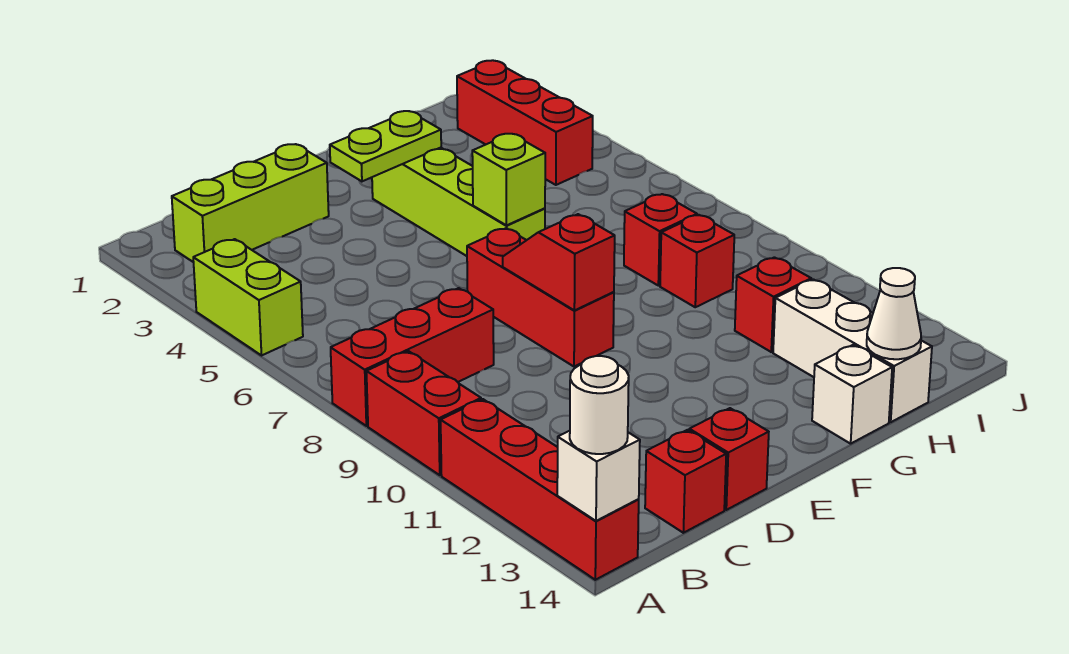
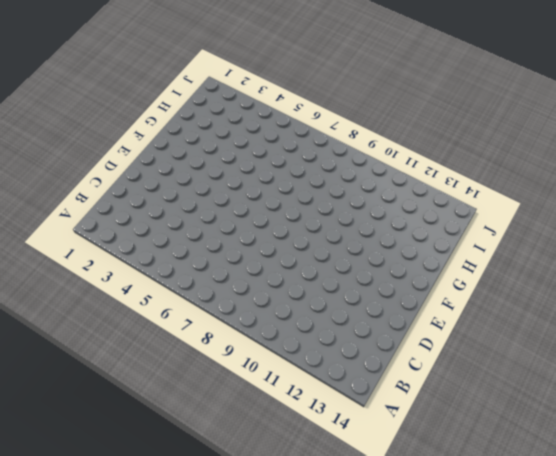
none -> lime brick A4:A5 level 1
none -> red brick A8:C8 level 1
none -> red brick A9:A10 level 1

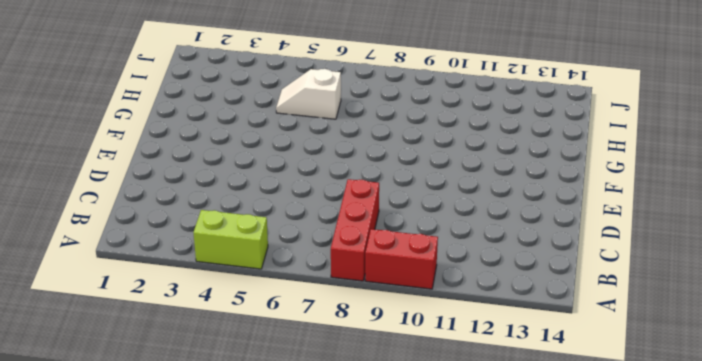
white slope H5:H6 level 1 top 6 -> none
none -> red brick A11:A14 level 1
none -> lime brick B2:D2 level 1
none -> red brick C14 level 1

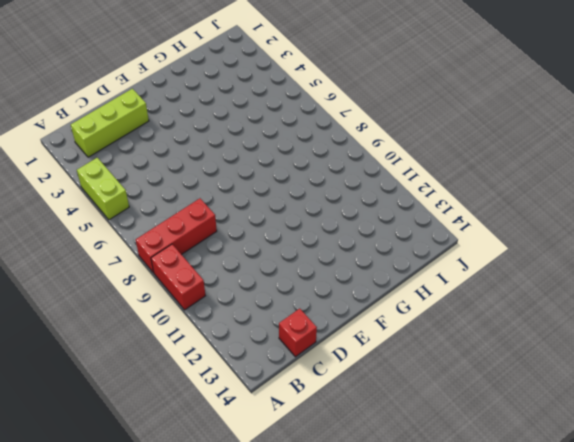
none -> red brick A11:A14 level 1
none -> red brick D14 level 1
none -> red brick E7:E9 level 1

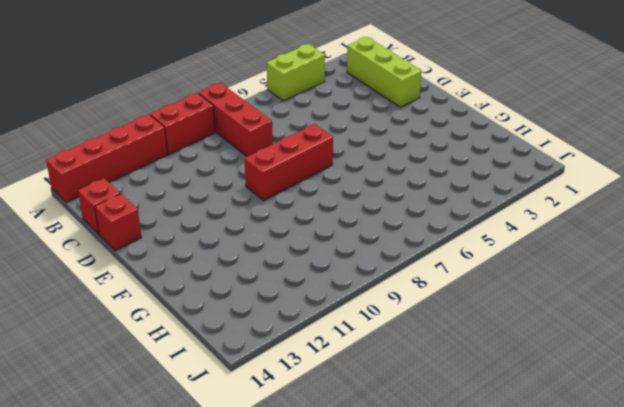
none -> lime brick F3:F6 level 1
none -> white brick G14 level 1
none -> red brick H8 level 1

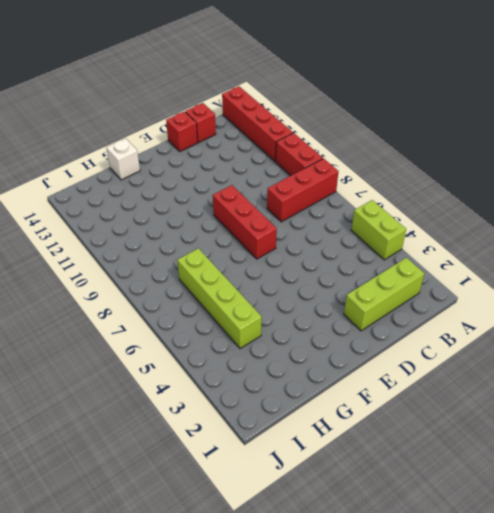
lime brick H4:H7 level 1 -> lime brick F3:F6 level 1
none -> red brick H8 level 1
none -> red brick H9 level 1
none -> red brick H11 level 1

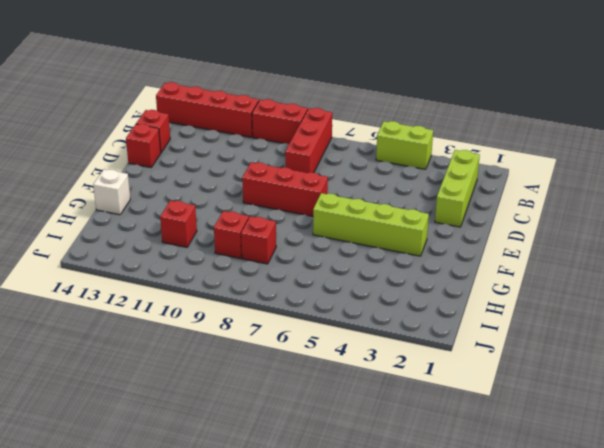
none -> white brick H12:H14 level 1
none -> red brick I2:I4 level 1
none -> white brick A14 level 2

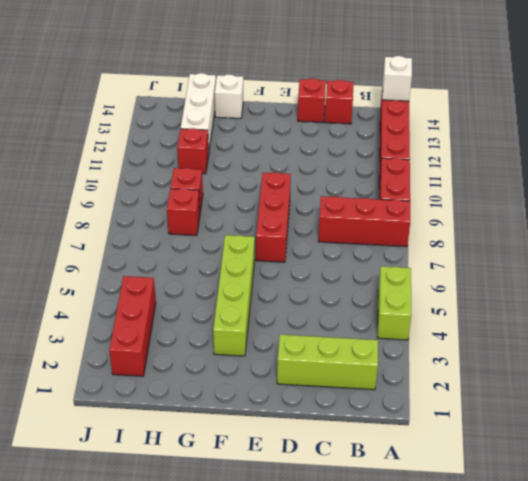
none -> lime plate E3:F3 level 2
none -> red slope E8:E9 level 2 top 9
none -> lime brick F6 level 2

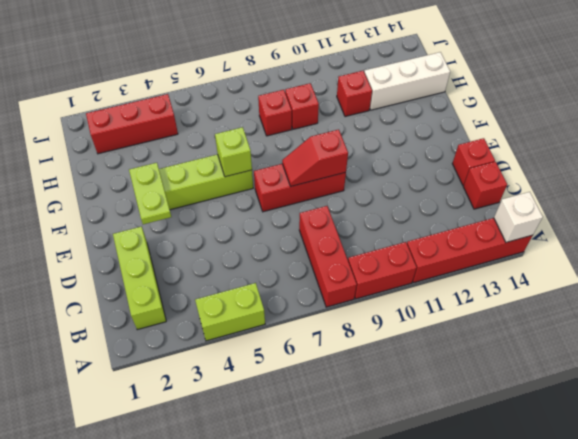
none -> white brick G14 level 1
none -> white cone H14 level 2
none -> white round brick A14 level 3

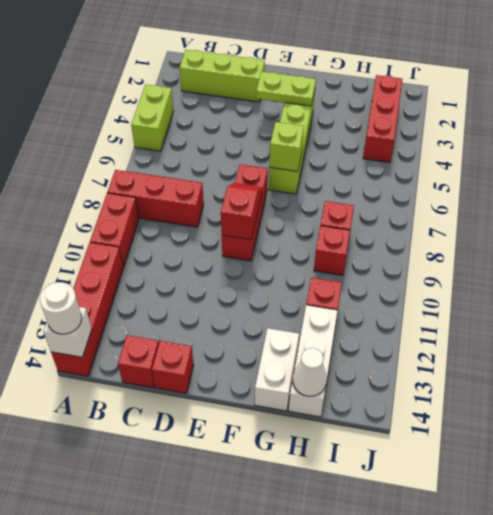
white brick G13:G14 level 1 -> white brick G14 level 1

